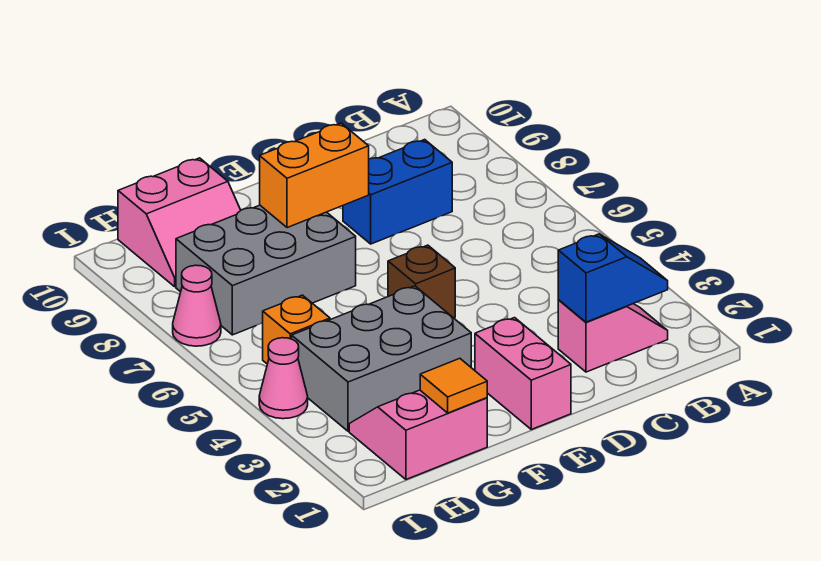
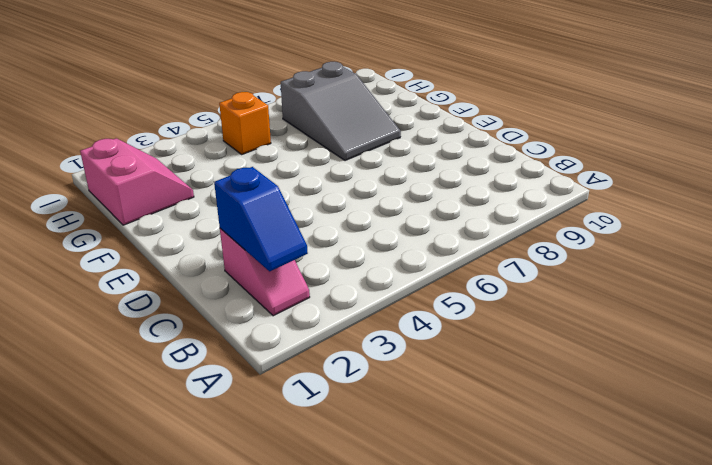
grey slope F7:H8 level 1 top H -> grey brick F7:H8 level 1
none -> blue brick C8:D8 level 1
none -> pink brick E1:E2 level 1
none -> brown brick E5 level 1

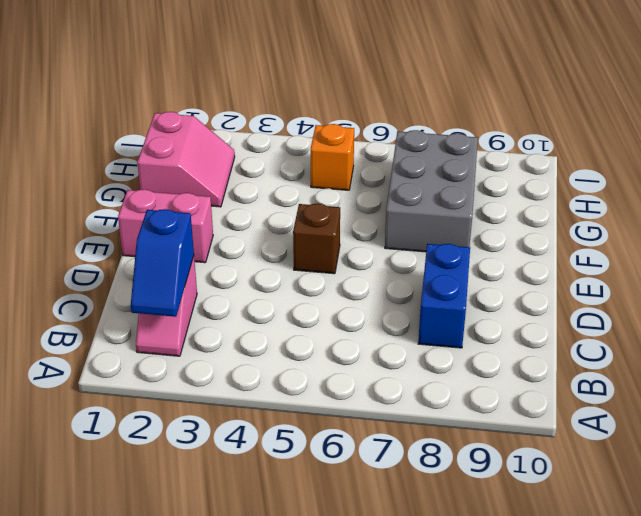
none -> grey brick F3:H4 level 1
none -> pink slope G9:H10 level 1 top 10
none -> pink cone I4 level 1

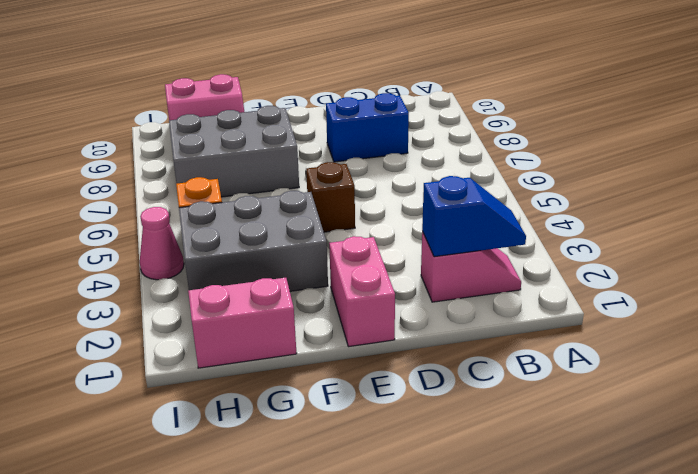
none -> pink cone I7 level 1
none -> orange brick E8:F8 level 2
none -> orange tile G1 level 2

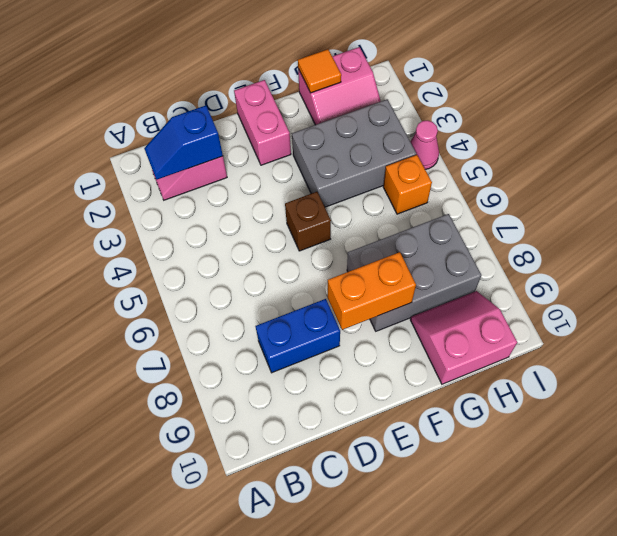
none -> pink cone I7 level 1

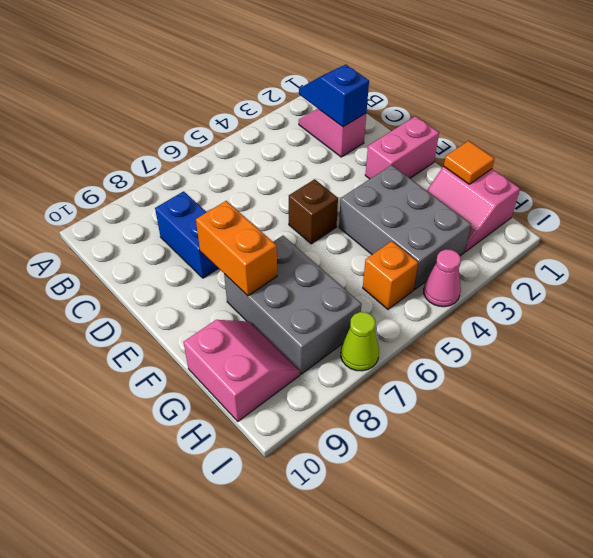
lime cone I7 level 1 -> pink cone I7 level 1

